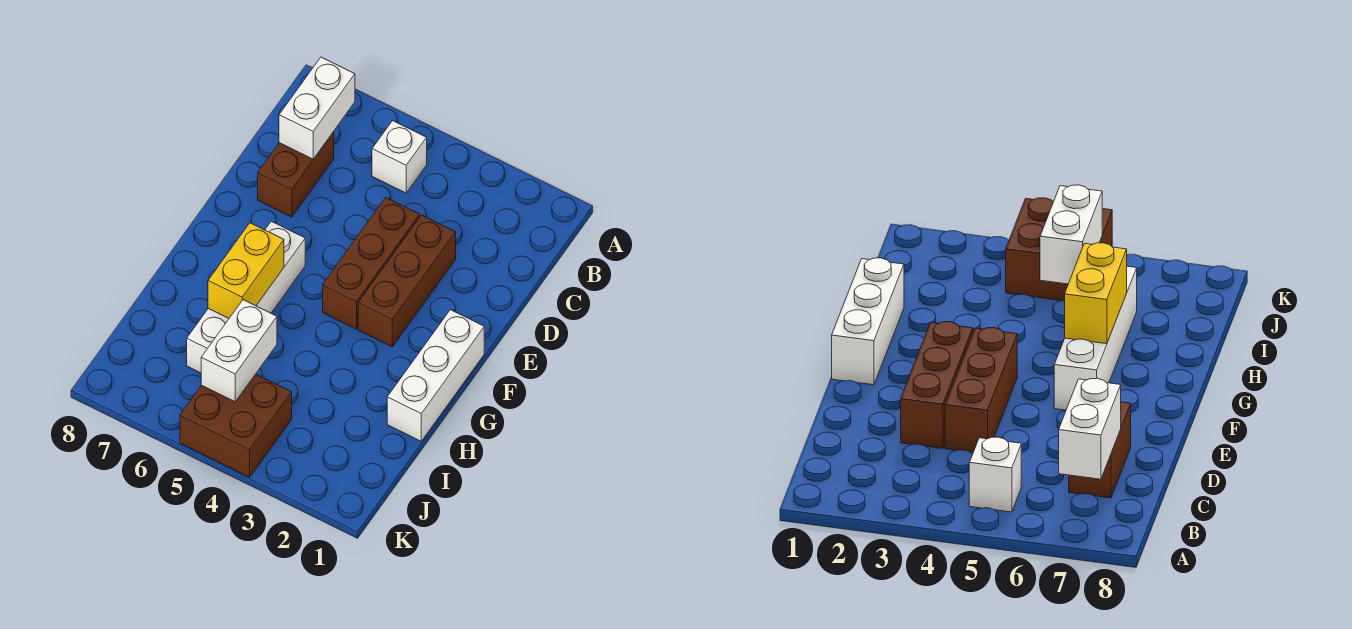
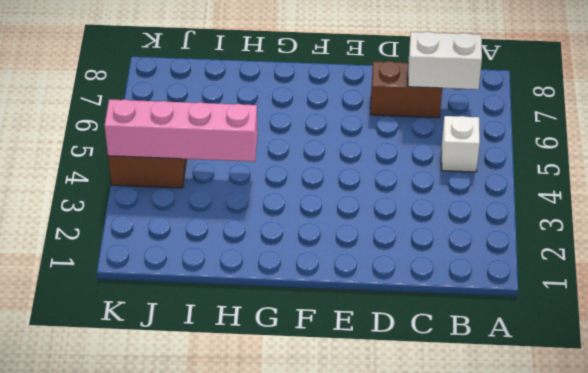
pink brick H4:K4 level 2 -> none
none -> brown brick D3:F3 level 1
none -> brown brick D4:F4 level 1

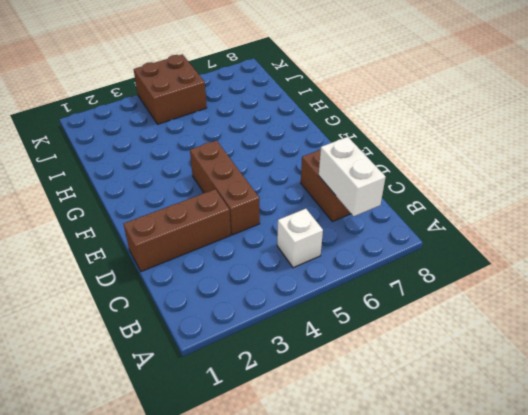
brown brick D1:D3 level 1 -> brown brick D3:F3 level 1
none -> white brick F1:H1 level 1
none -> white brick F6:I6 level 1

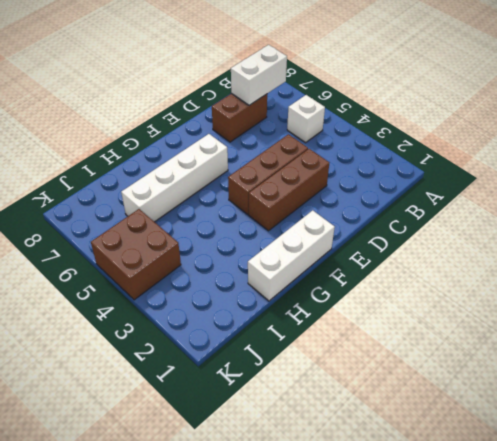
none -> yellow brick G6:H6 level 2
none -> white brick I5:J5 level 2

